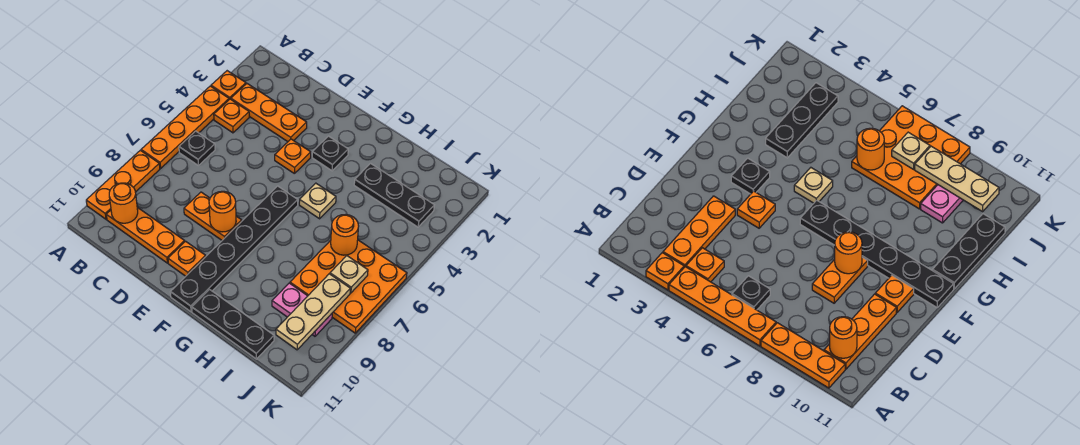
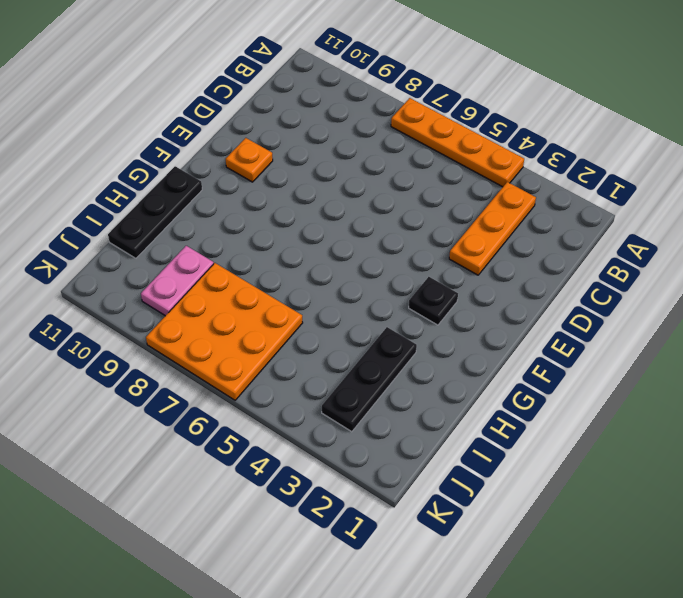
none -> orange plate A3 level 1
none -> orange plate A8:A10 level 1
none -> orange plate B4 level 1

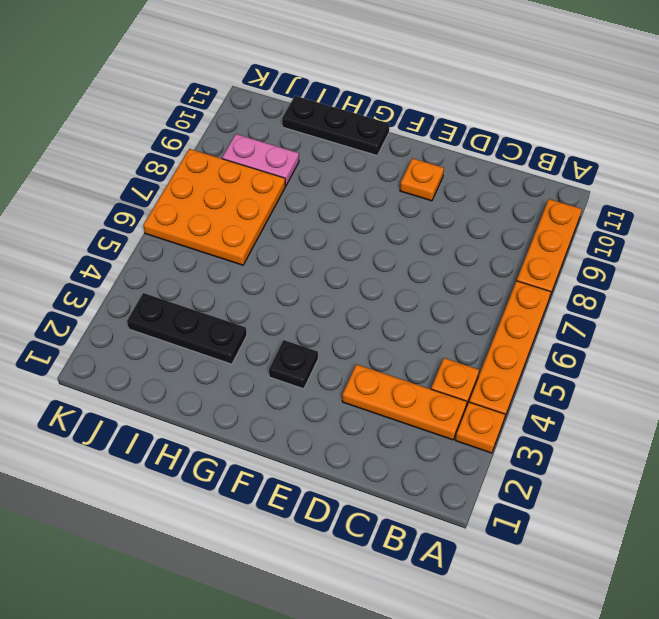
none -> black plate B6 level 1
none -> orange plate B10:D10 level 1
none -> orange plate D8:E8 level 1

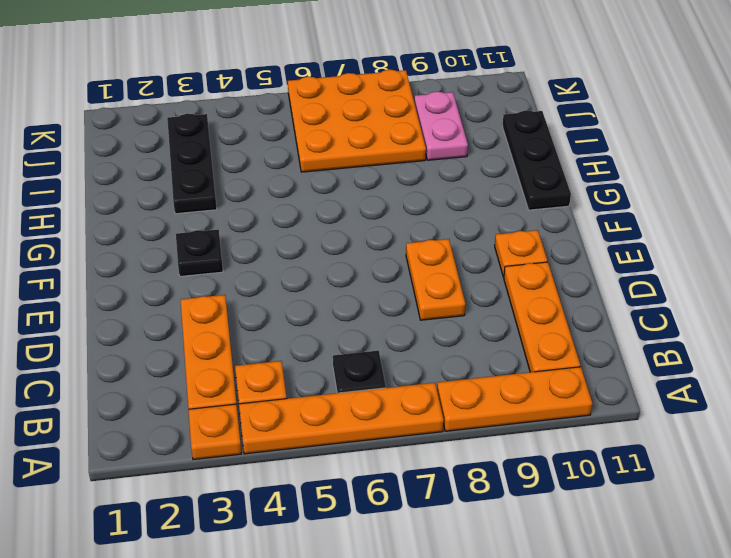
none -> orange plate E4 level 1
none -> black plate F6:F11 level 1
none -> tan plate G5 level 1

